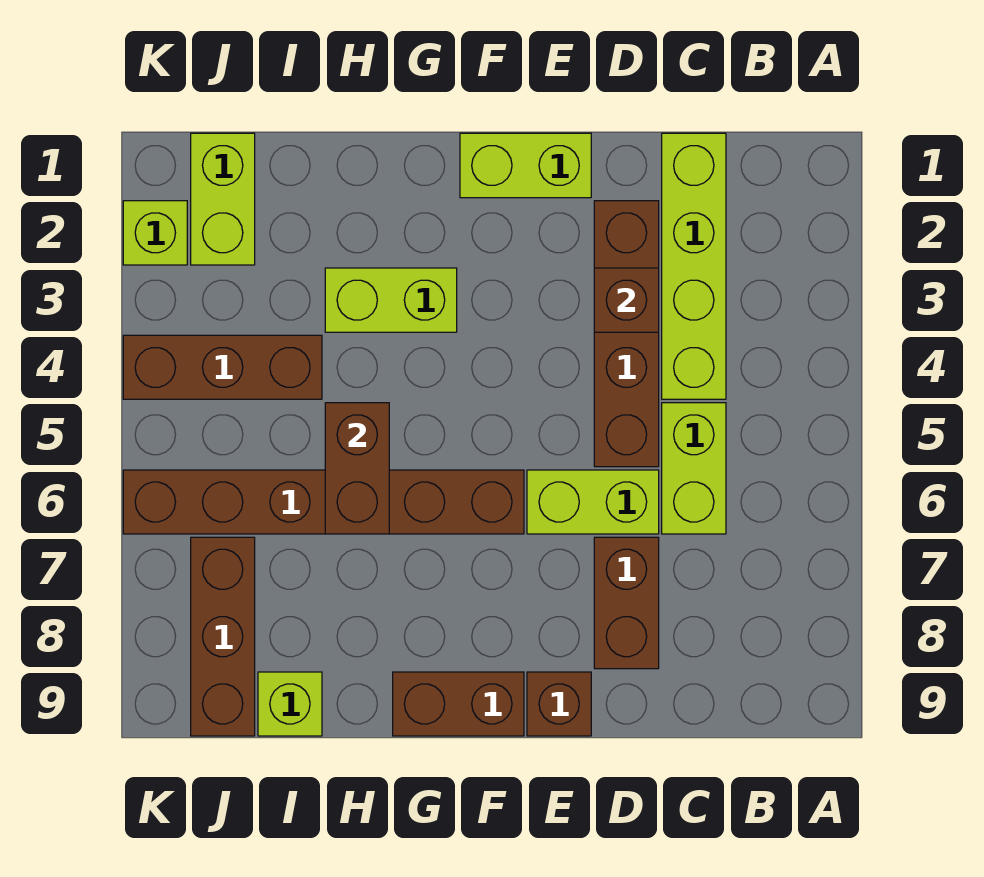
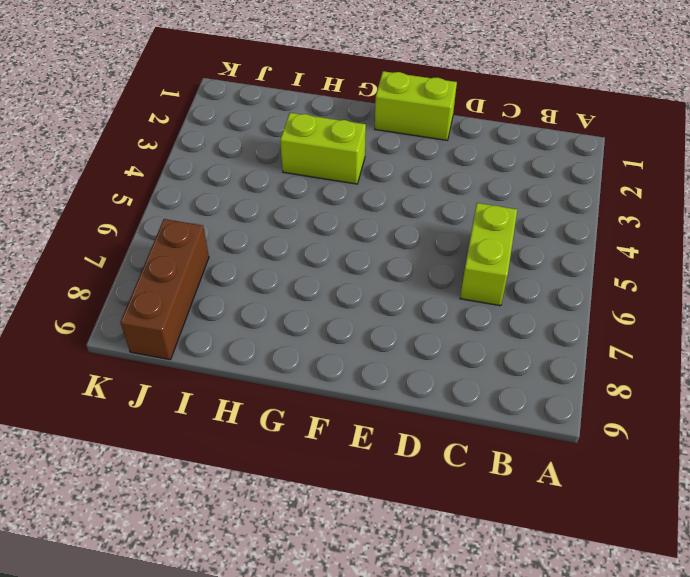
none -> lime brick C1:C4 level 1
none -> brown brick D2:D5 level 1
none -> lime brick D6:E6 level 1

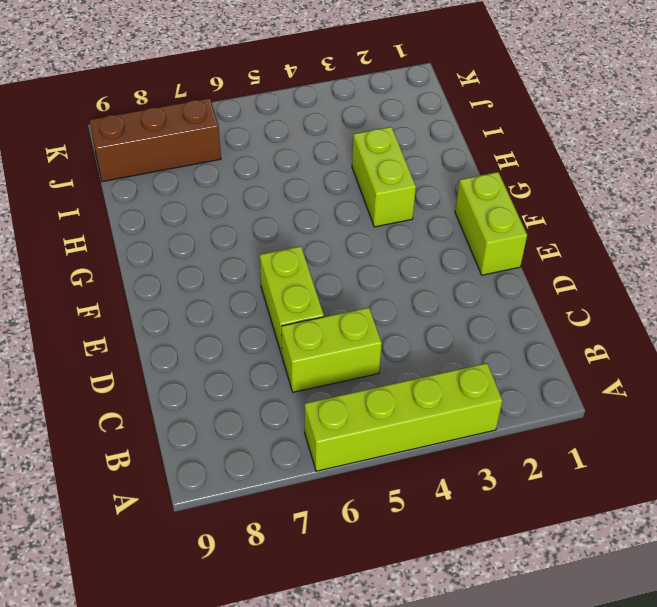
lime brick A3:A6 level 1 -> lime brick C1:C4 level 1
none -> brown brick D2:D5 level 1
none -> brown brick D7:D8 level 1
none -> brown brick E9 level 1

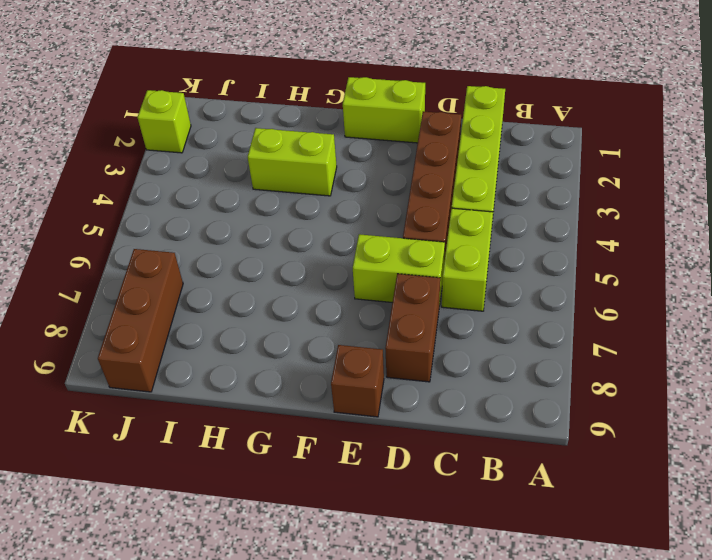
none -> brown brick F6:K6 level 1
none -> brown brick F9:G9 level 1
none -> brown brick I4:K4 level 1

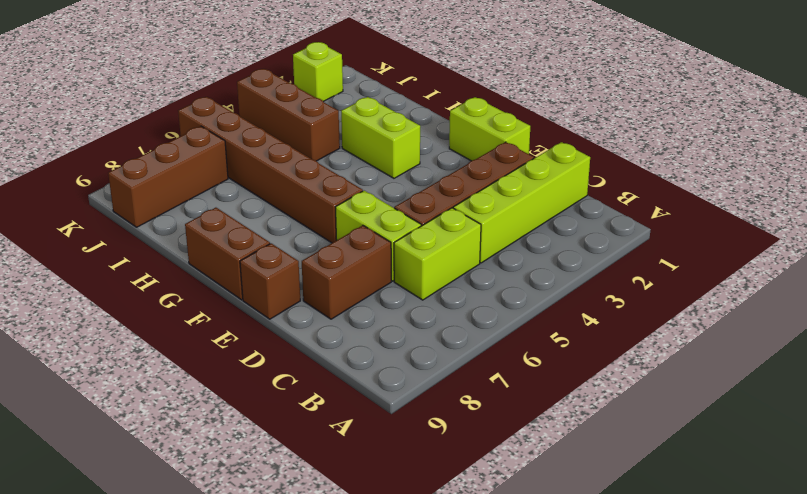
none -> lime brick I9 level 1
none -> lime brick J1:J2 level 1
none -> brown brick D3 level 2

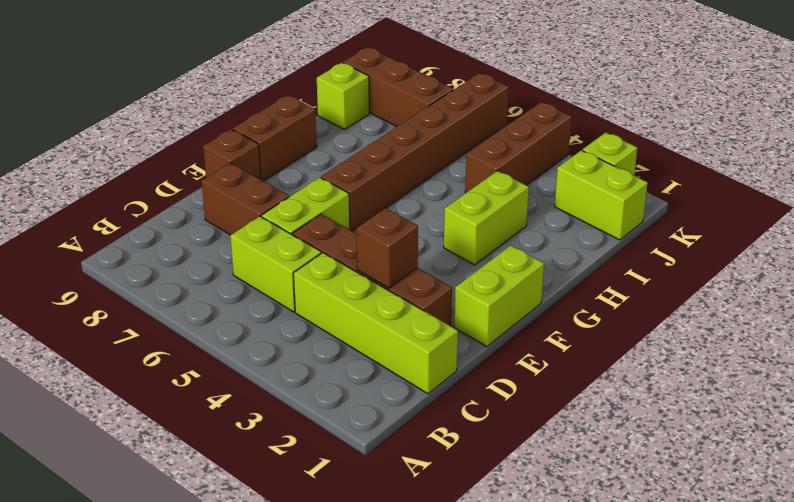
none -> brown brick H5:H6 level 2

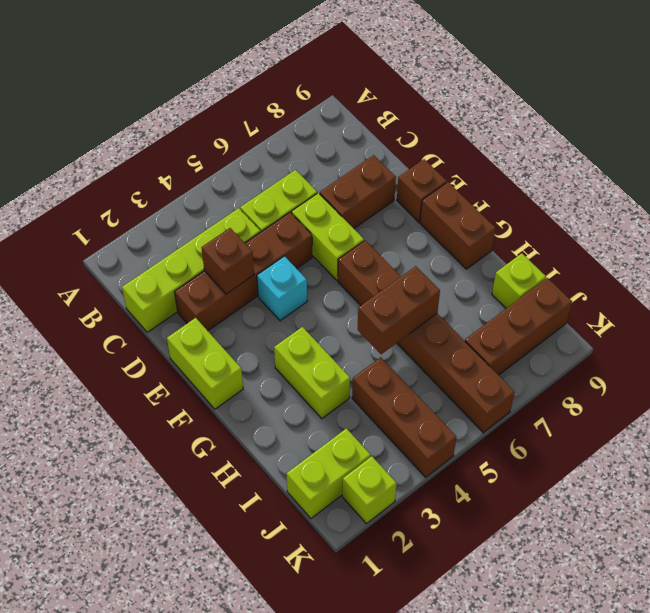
cyan brick E4 level 1 -> none

